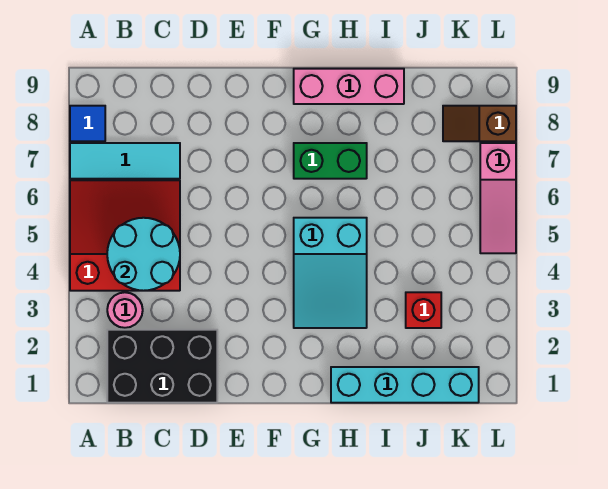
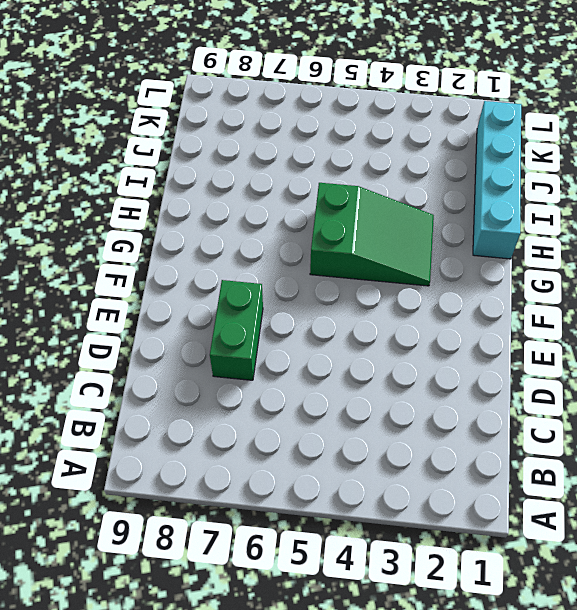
green brick D7:E7 level 1 -> green brick G7:H7 level 1
green slope G3:H5 level 1 top 5 -> cyan slope G3:H5 level 1 top 5
none -> red slope A4:C6 level 1 top 4
none -> cyan tile A7:C7 level 1
none -> blue tile A8 level 1

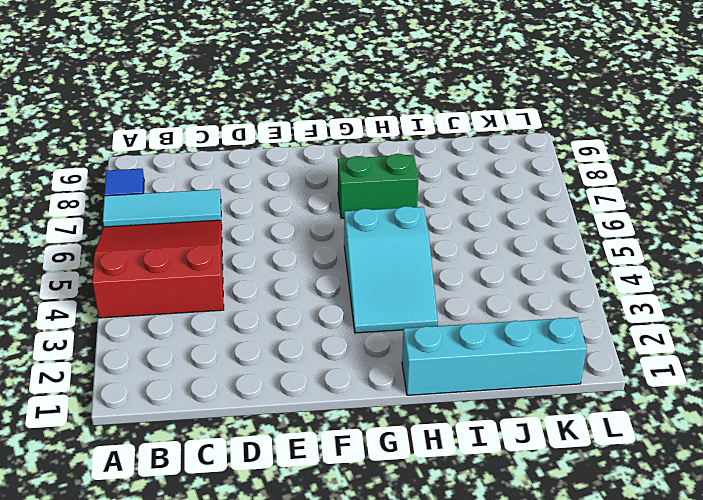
none -> black brick B1:D2 level 1
none -> pink round brick B3 level 1
none -> pink brick G9:I9 level 1

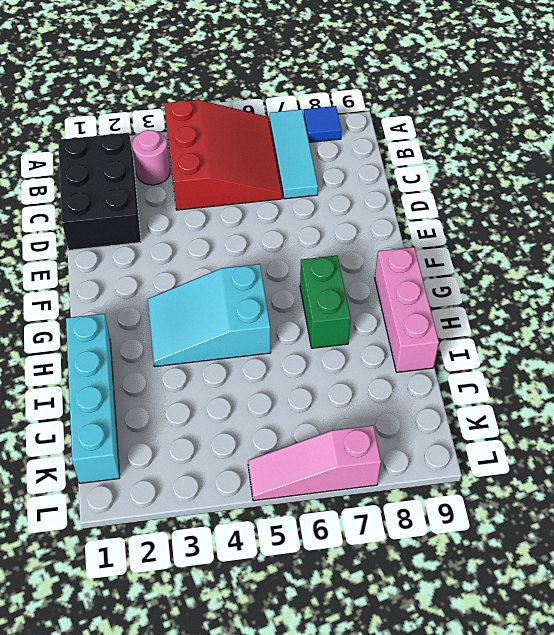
none -> red brick J3 level 1
none -> brown slope K8:L8 level 1 top L
none -> cyan round brick B4:C5 level 2

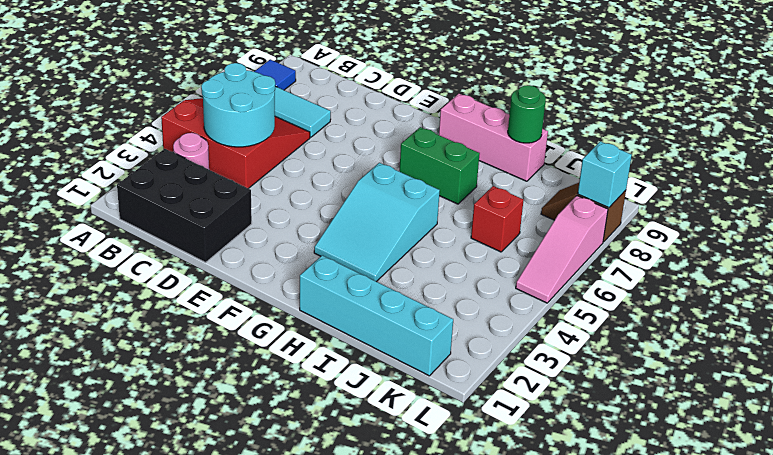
green round brick I9 level 2 -> none
red brick J6 level 1 -> red brick J3 level 1
cyan brick L8 level 2 -> none

